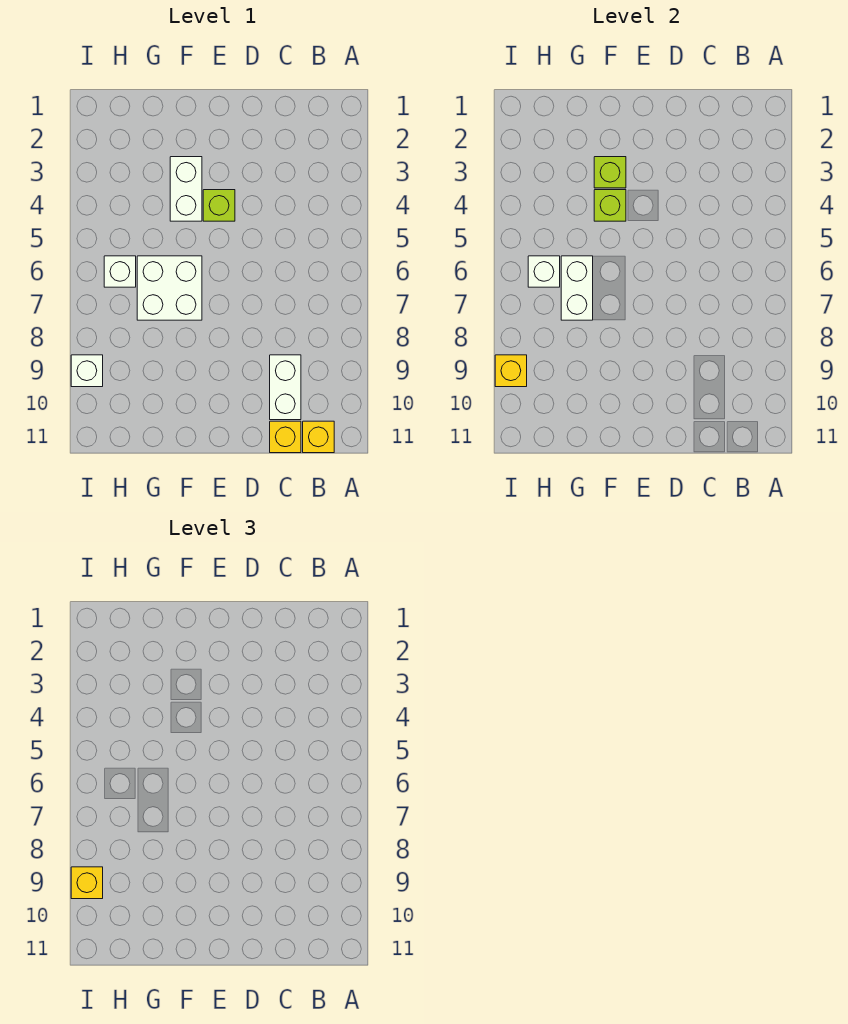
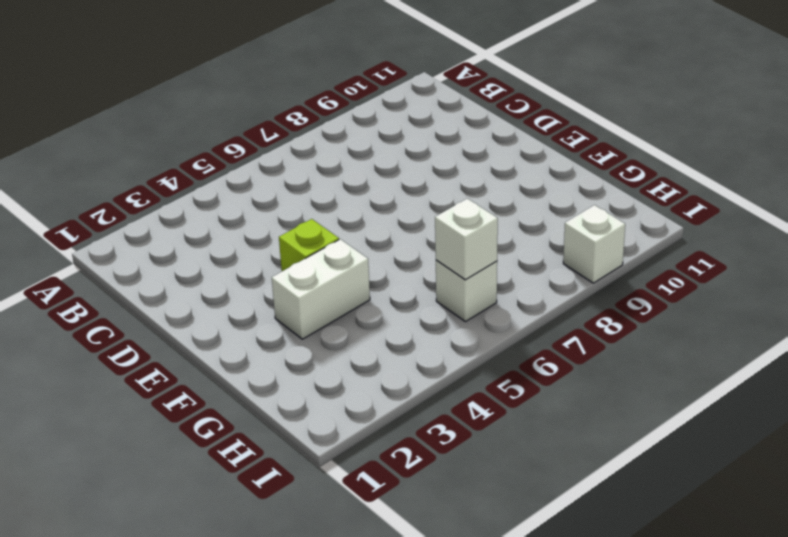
none -> yellow brick B11 level 1
none -> white brick C9:C10 level 1
none -> yellow brick C11 level 1

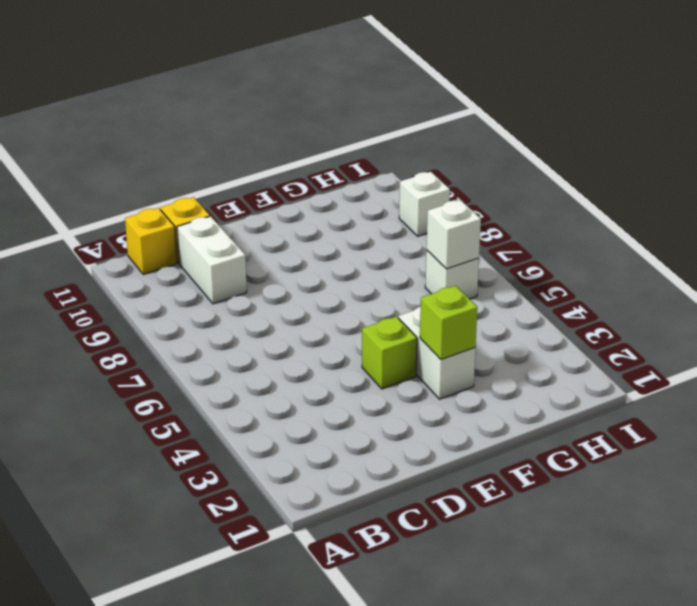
none -> white brick F6:G7 level 1
none -> lime brick F4 level 2
none -> white brick G6:G7 level 2

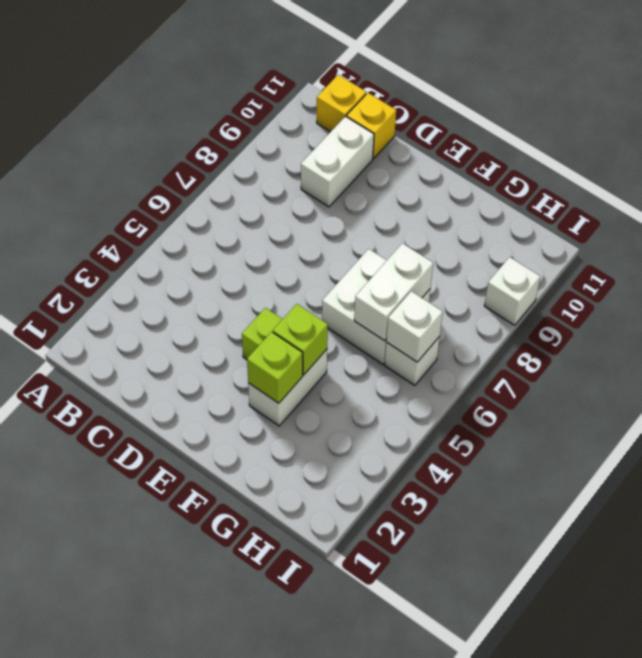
none -> yellow brick I9 level 2
none -> yellow brick I9 level 3

